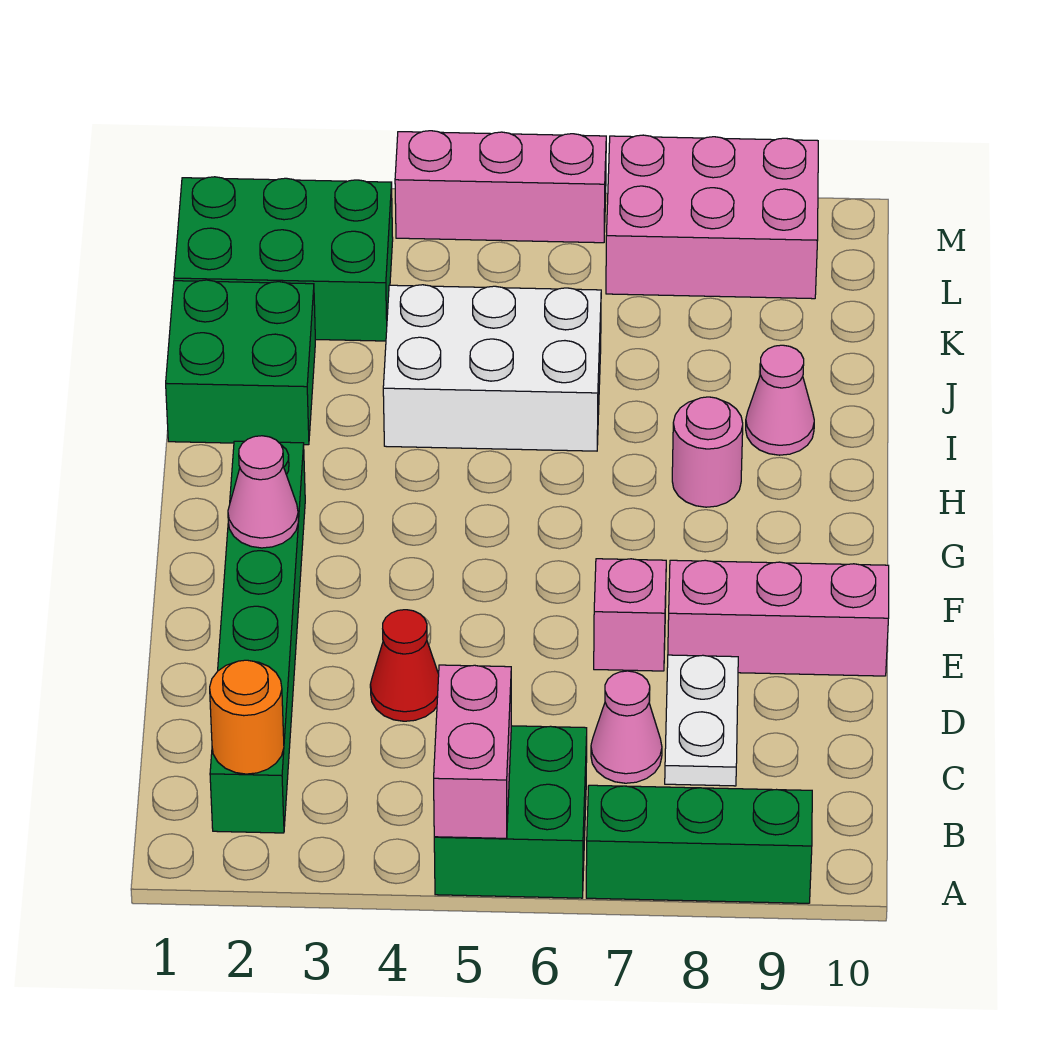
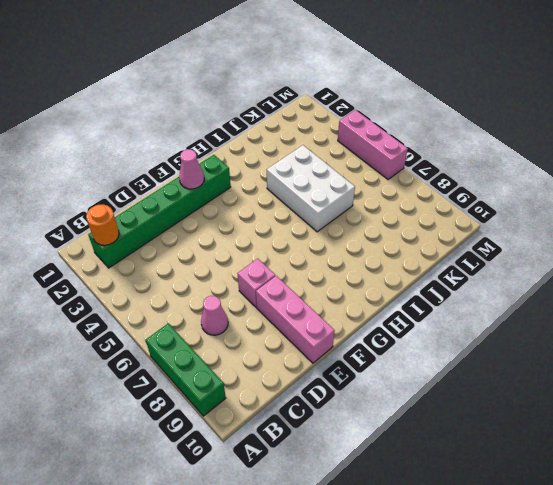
none -> green brick A5:B6 level 1
none -> white plate C8:D8 level 1
none -> red cone D4 level 1

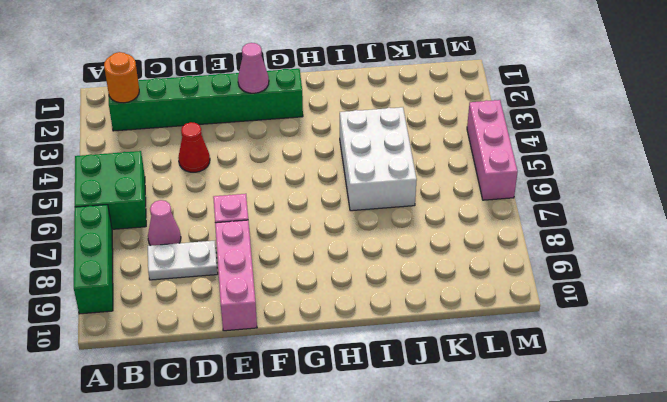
none -> pink round brick H8 level 1
none -> green brick I1:J2 level 1
none -> pink cone I9 level 1

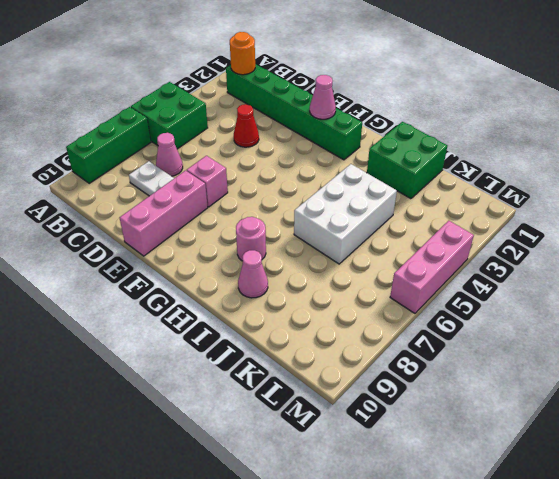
none -> green brick K1:L3 level 1
none -> pink brick L7:M9 level 1
none -> pink brick A5:B5 level 2

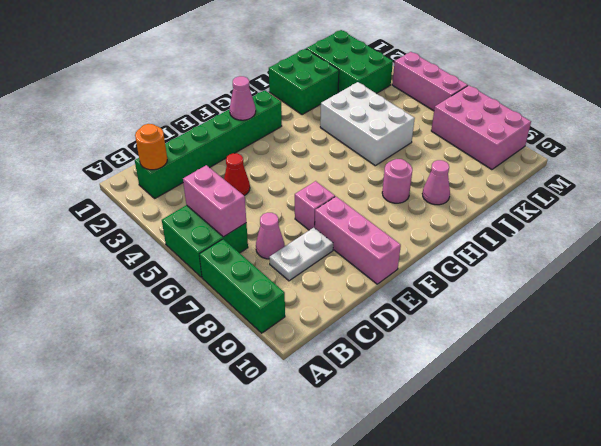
pink brick B5:B6 level 2 -> pink brick A5:B5 level 2

